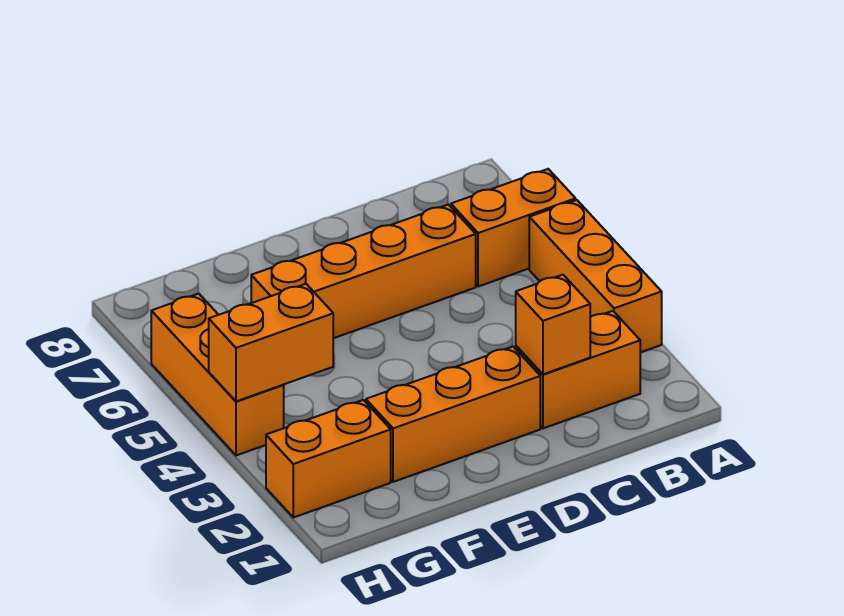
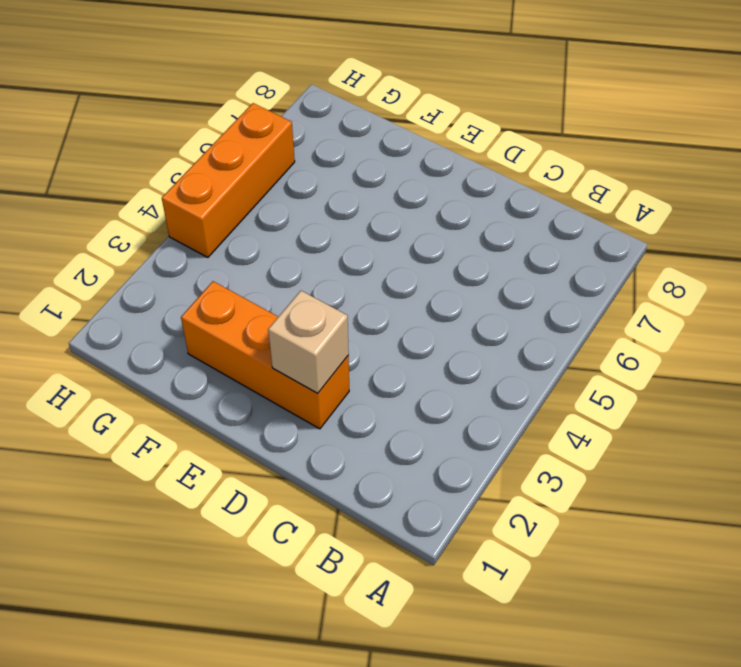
tan brick D2 level 2 -> none
none -> orange brick A3:A5 level 1
none -> orange brick A6:B6 level 1

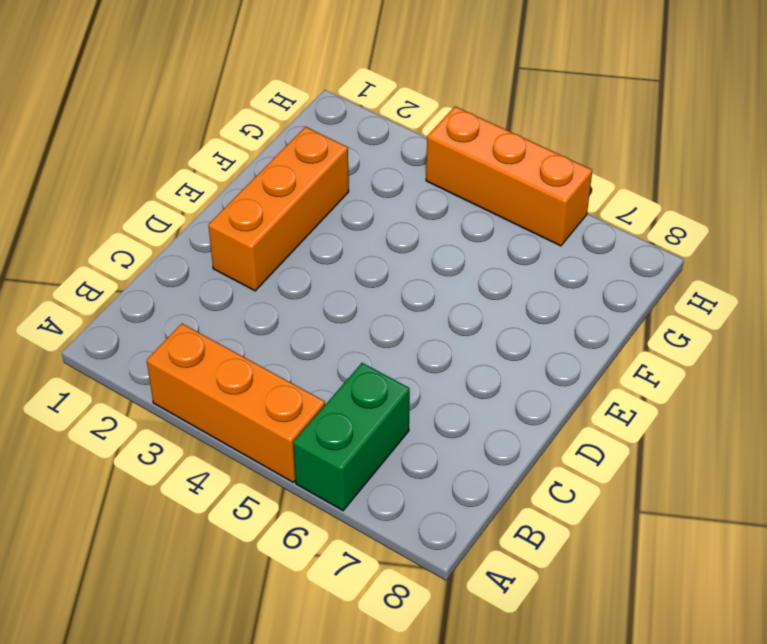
green brick A6:B6 level 1 -> orange brick A6:B6 level 1
none -> orange brick B2:C2 level 1
none -> orange brick C6:F6 level 1

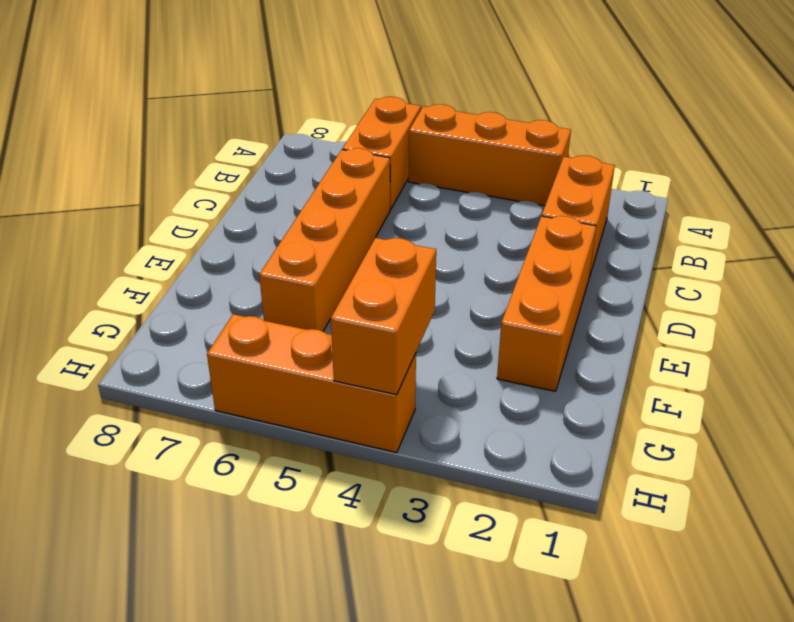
none -> orange brick G2:H2 level 1
none -> orange brick C2 level 2

